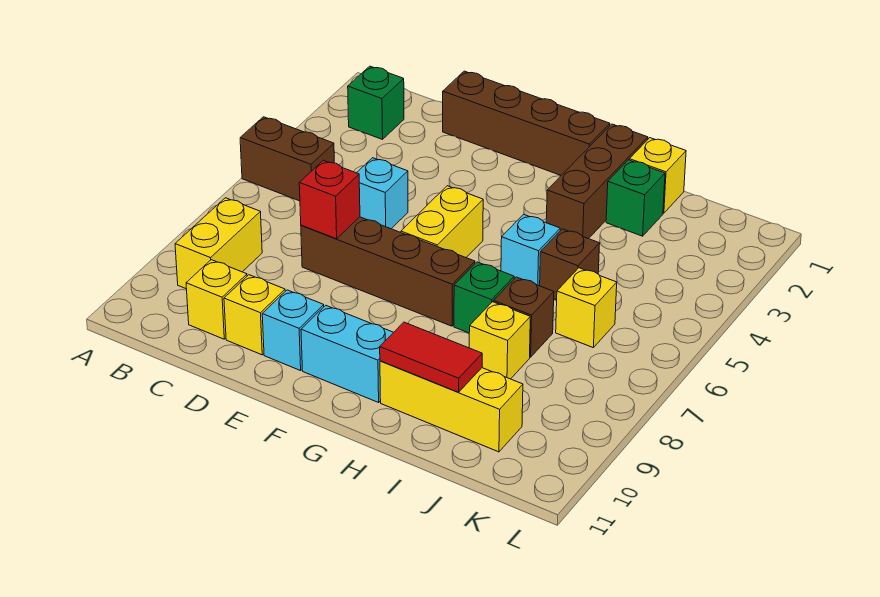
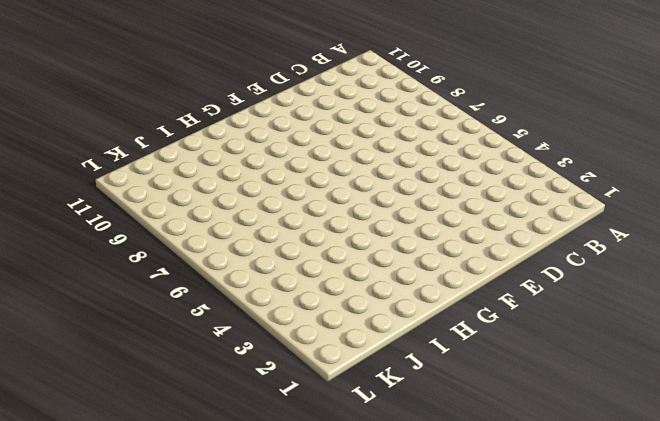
none -> brown brick A5:B5 level 1
none -> green brick B2 level 1
none -> yellow brick B8:B9 level 1

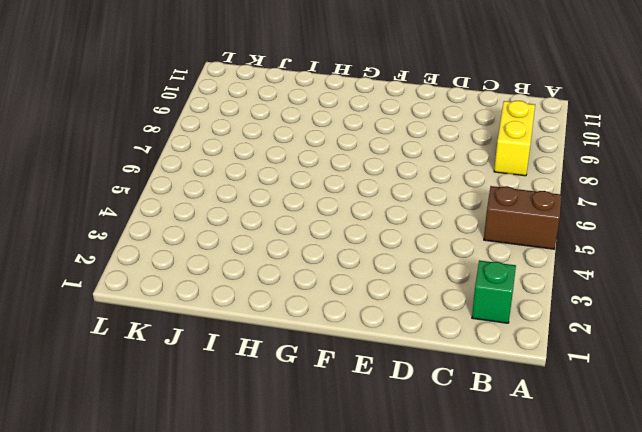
none -> yellow brick C10 level 1
none -> brown brick D1:G1 level 1
none -> cyan brick D5 level 1

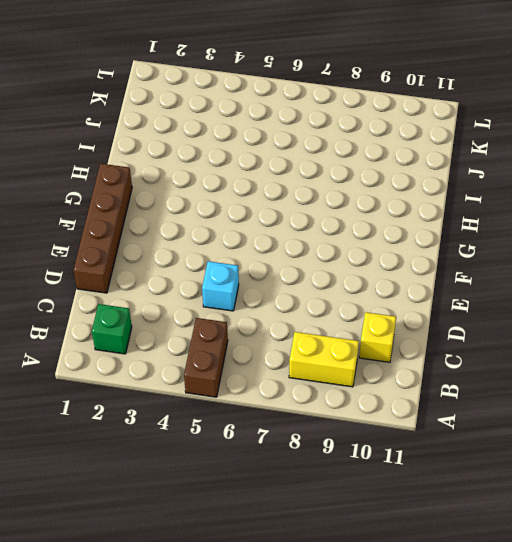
none -> brown brick D7:G7 level 1
none -> yellow brick D10 level 1
none -> cyan brick E10 level 1

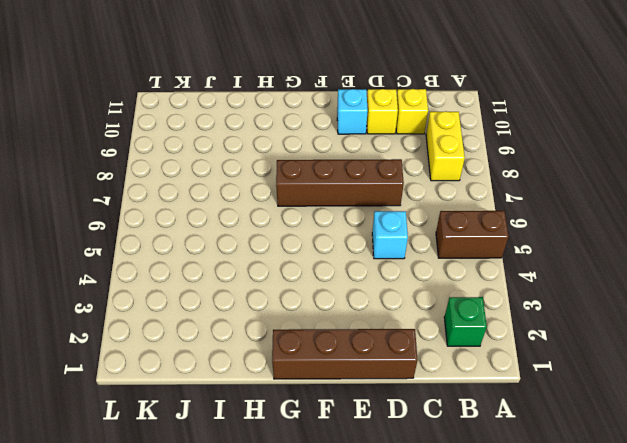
none -> yellow brick F5:F6 level 1
none -> cyan brick F10:G10 level 1
none -> brown brick H1:H3 level 1

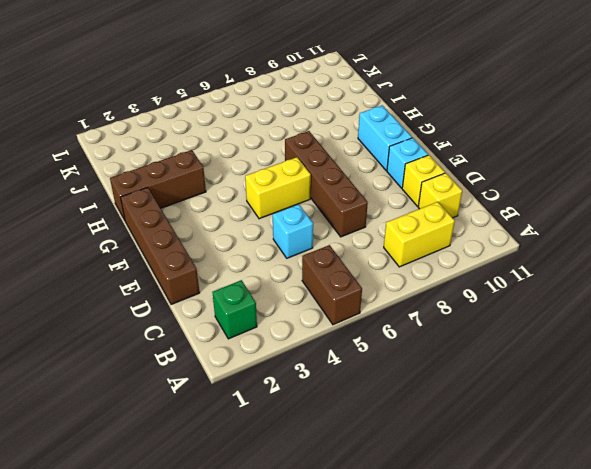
none -> cyan brick H5 level 1
none -> green brick H7 level 1
none -> yellow brick H10:J10 level 1

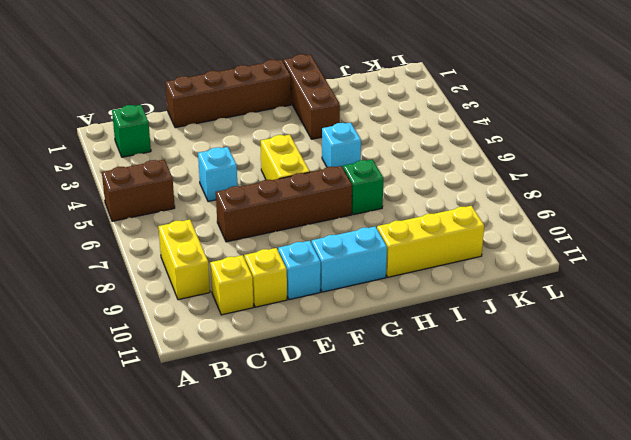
none -> yellow brick I1 level 1
none -> green brick I2 level 1
none -> brown brick I5 level 1

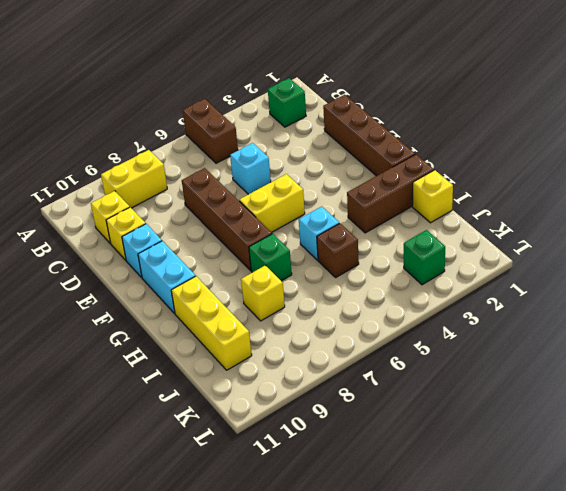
green brick K3 level 1 -> green brick I2 level 1
none -> brown brick I7 level 1
none -> yellow brick J6 level 1
none -> red brick D7 level 2

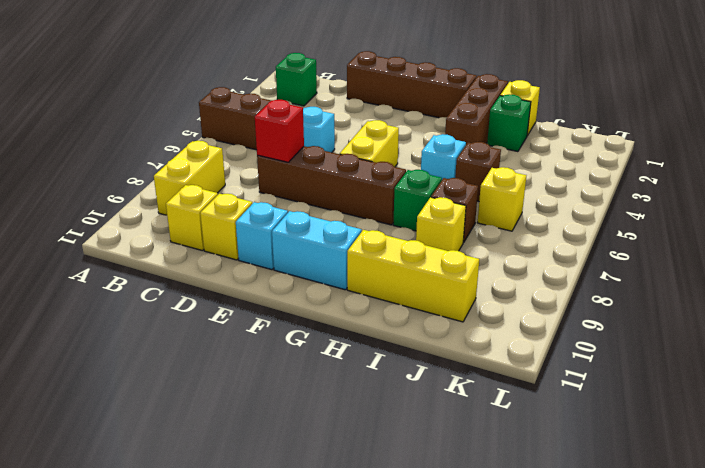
none -> red tile H10:I10 level 2

